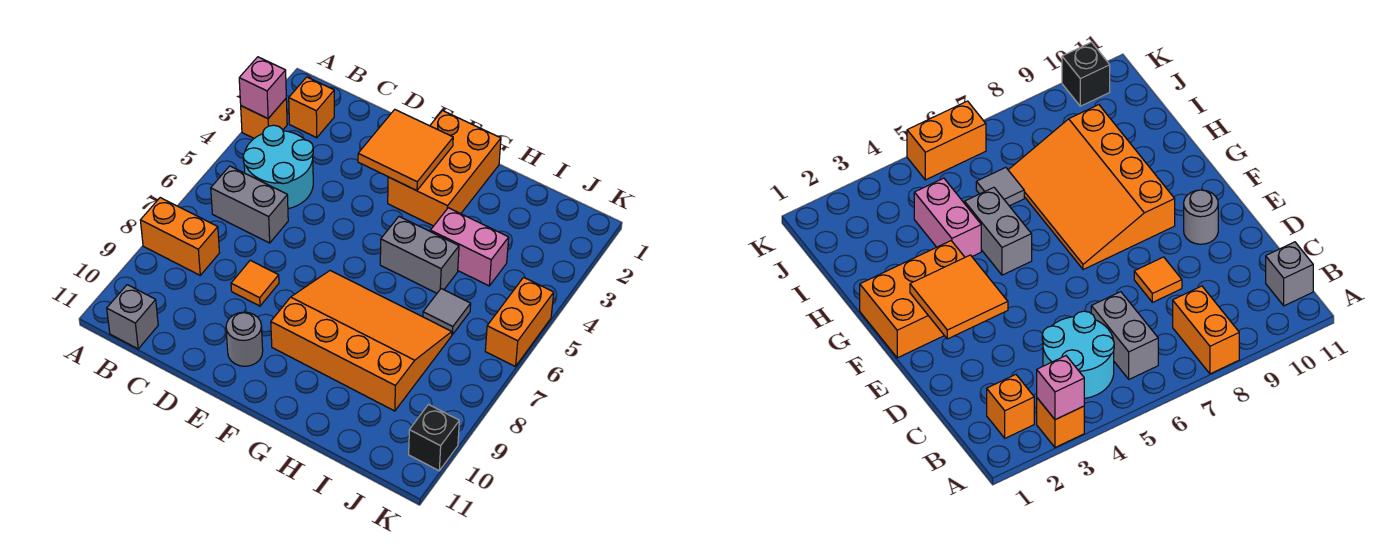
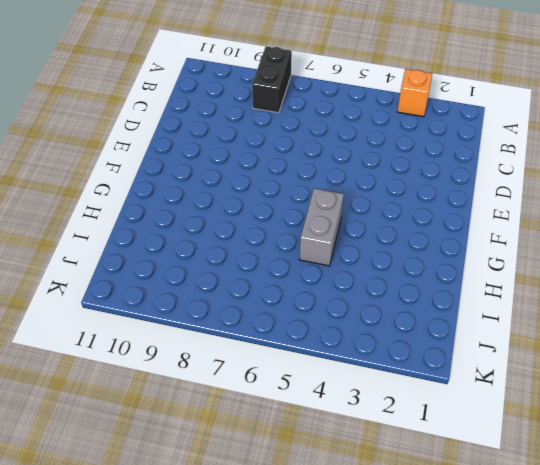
black brick A8:B8 level 1 -> orange brick A8:B8 level 1
none -> orange brick B2 level 1
none -> cyan round brick B4:C5 level 1
none -> grey brick B6:C6 level 1

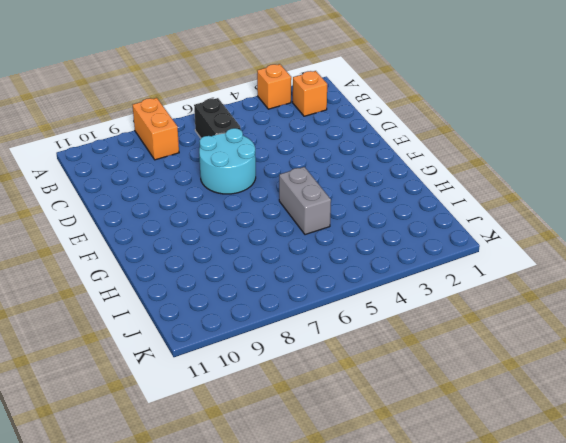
black brick B6:C6 level 1 -> grey brick B6:C6 level 1
cyan round brick D6:E7 level 1 -> cyan round brick B4:C5 level 1
none -> grey brick B11 level 1
none -> orange tile D8 level 1
none -> grey round brick E10 level 1

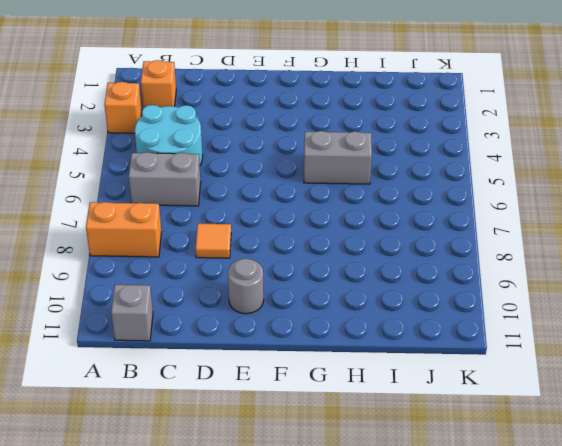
none -> orange brick F1:G3 level 1
none -> orange slope F7:I9 level 1 top 9
none -> pink brick H4:I4 level 1

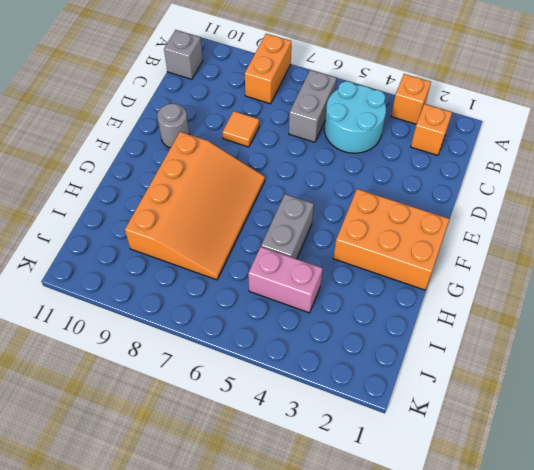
pink brick I4:I5 level 1 -> pink brick H4:I4 level 1
none -> grey tile I6 level 1
none -> orange brick K5:K6 level 1
none -> black brick K10 level 1

